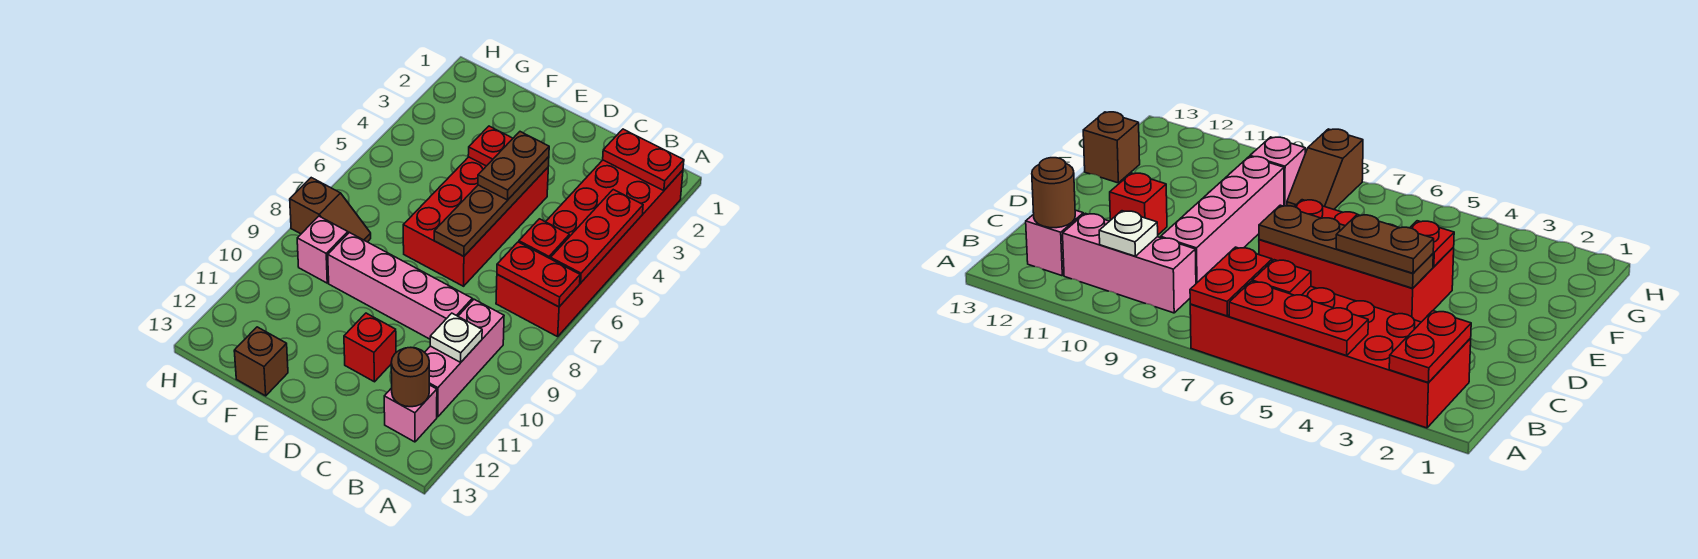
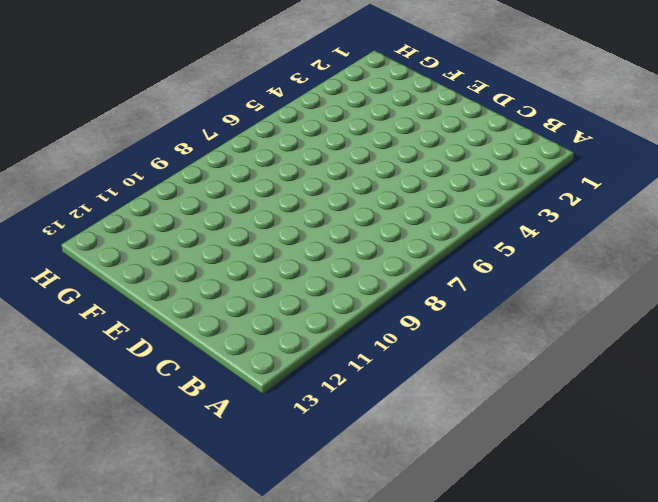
none -> red brick A2:B7 level 1
none -> pink brick B9:B11 level 1
none -> pink brick B12 level 1

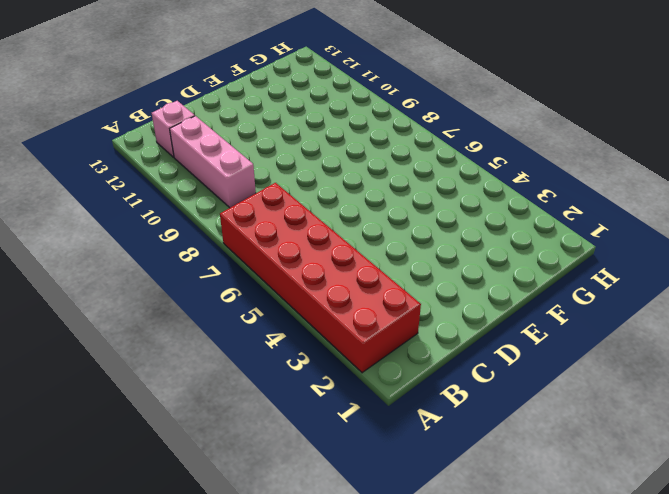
none -> pink brick C9:F9 level 1
none -> red brick D4:E7 level 1
none -> red brick D11 level 1

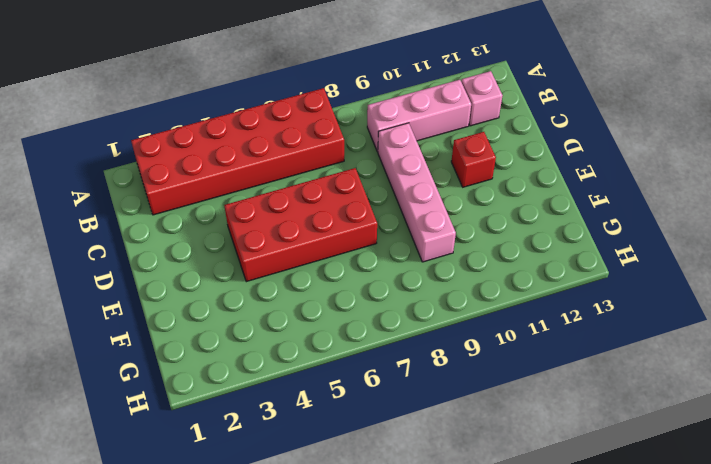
none -> brown brick F13 level 1
none -> brown slope G8:H8 level 1 top H
none -> pink brick G9 level 1

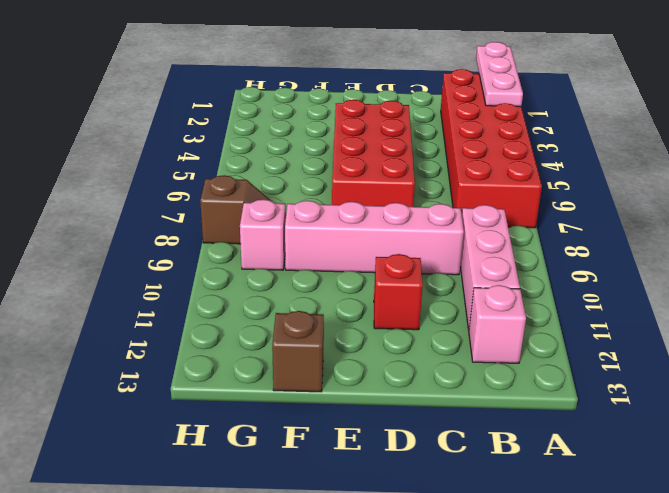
pink plate A1:A3 level 2 -> red plate A2:B2 level 2
none -> red plate A4:A6 level 2
none -> red plate A7:B7 level 2
none -> red plate B6 level 2

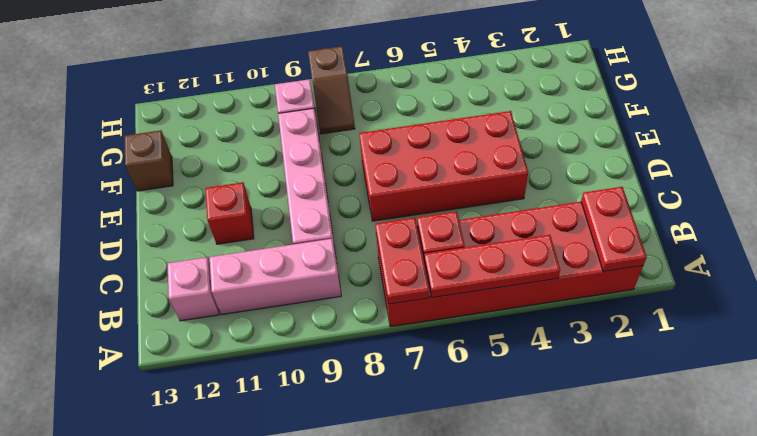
none -> white plate B10 level 2
none -> brown round brick B12 level 2
none -> brown plate D4:D7 level 2

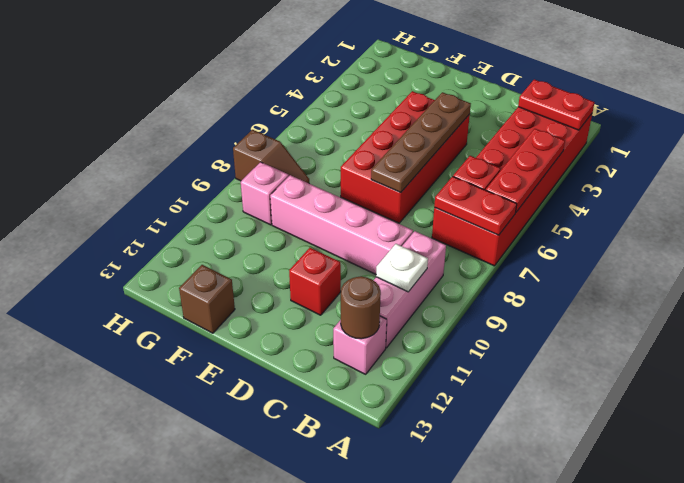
none -> red plate E4 level 2
none -> brown plate D4:D5 level 3

